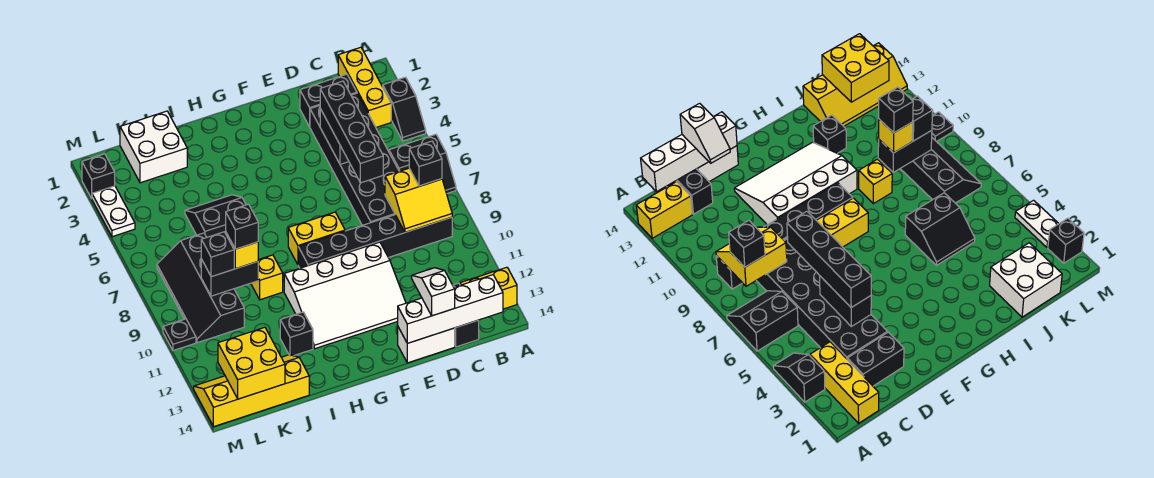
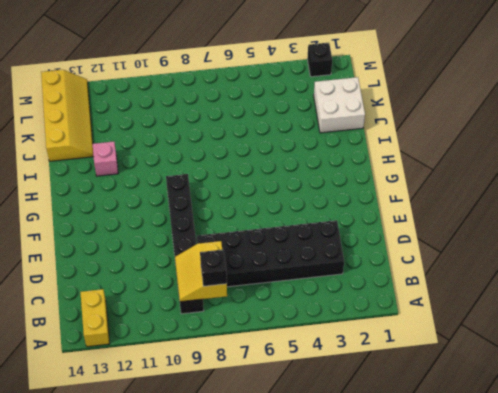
pink brick I12 level 1 -> black brick I12 level 1
none -> black slope A3:A4 level 1 top 3
none -> black slope A6:B7 level 1 top 6
none -> yellow brick B1:B3 level 1
none -> black brick C2:D2 level 1

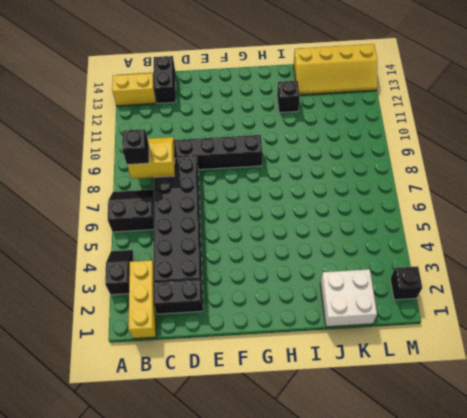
none -> white brick D14:E14 level 1
none -> white slope E10:H12 level 1 top 10
none -> yellow brick F8:G8 level 1
none -> black slope I5:J6 level 1 top 6

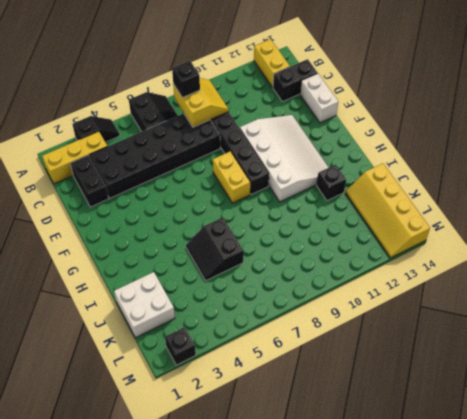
none -> yellow brick I9 level 1
none -> black slope K7:L10 level 1 top K
none -> white plate M3:M4 level 1
none -> black plate M10 level 1

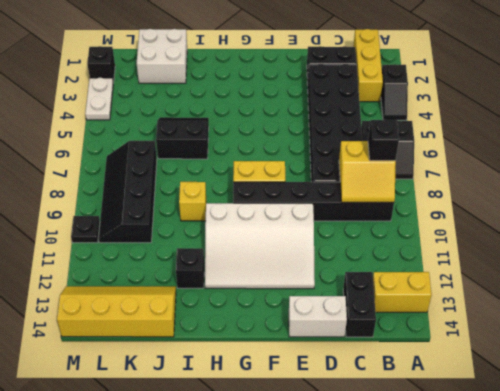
none -> white brick B14:E14 level 2
none -> black brick D4:D5 level 2
none -> black brick J9:K9 level 2
none -> yellow brick K13:L14 level 2

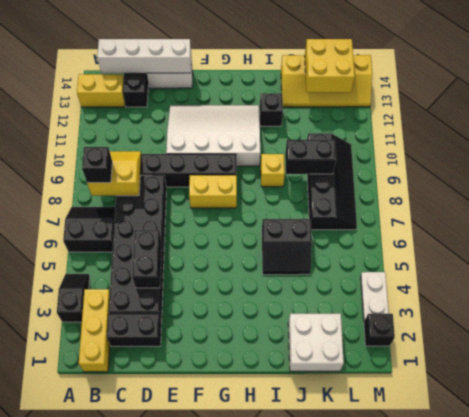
none -> black plate M10 level 1
none -> black brick D4:D7 level 3
none -> white slope D13:D14 level 3 top 14
none -> yellow brick J9 level 3

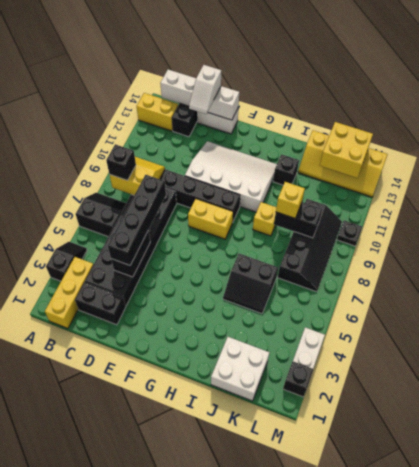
none -> black brick K9 level 3
none -> black brick J9 level 4

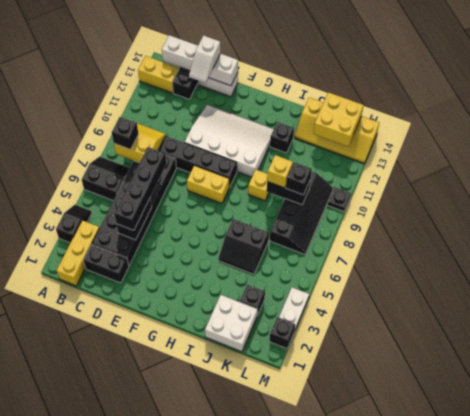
black brick K3 level 1 -> black brick J9 level 4

